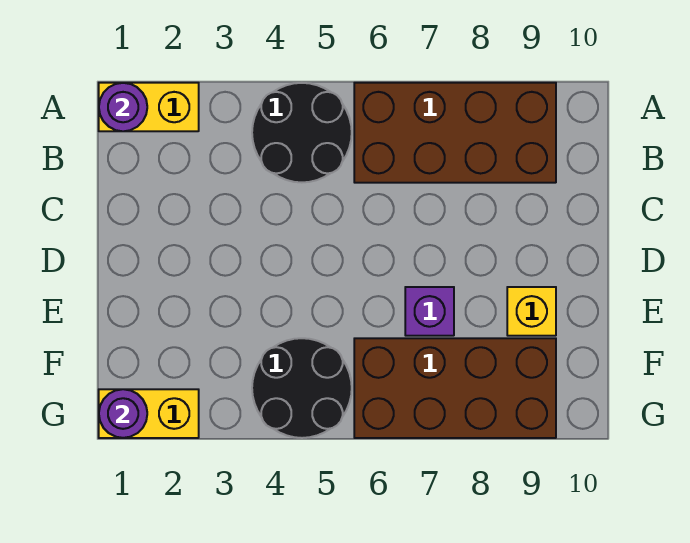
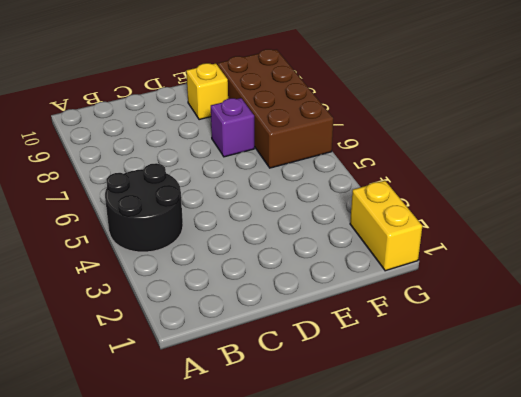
none -> yellow brick A1:A2 level 1
none -> brown brick A6:B9 level 1

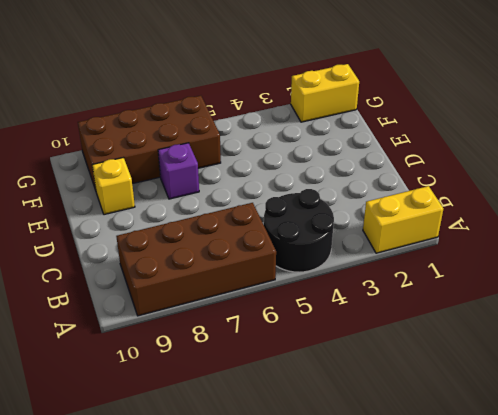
none -> black round brick F4:G5 level 1
none -> purple round brick A1 level 2

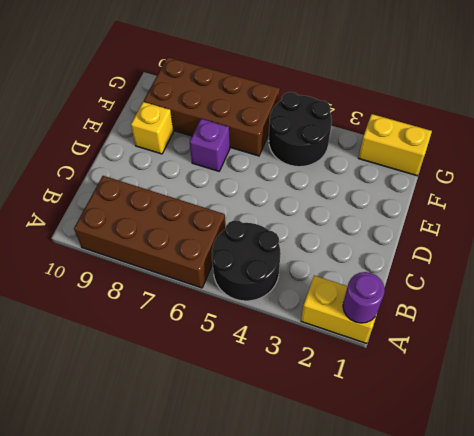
none -> purple round brick G1 level 2

